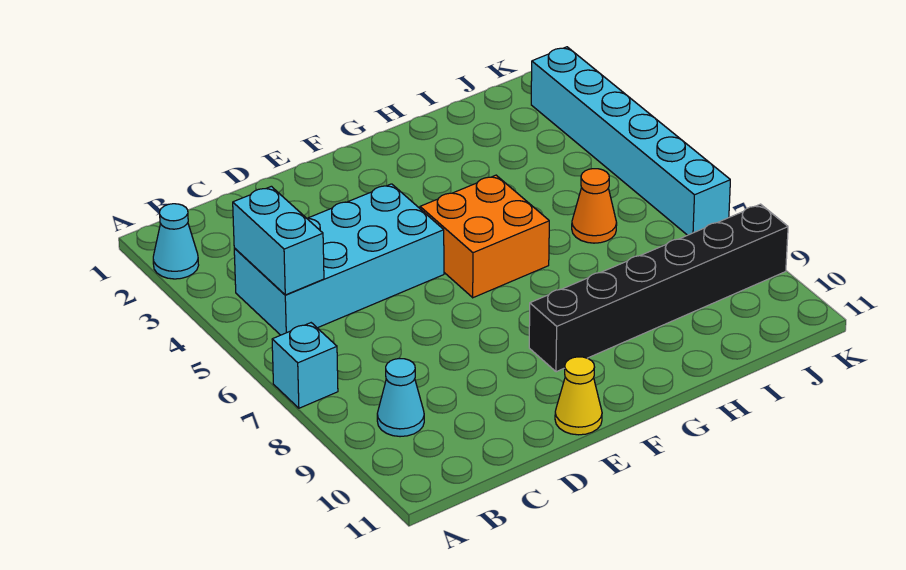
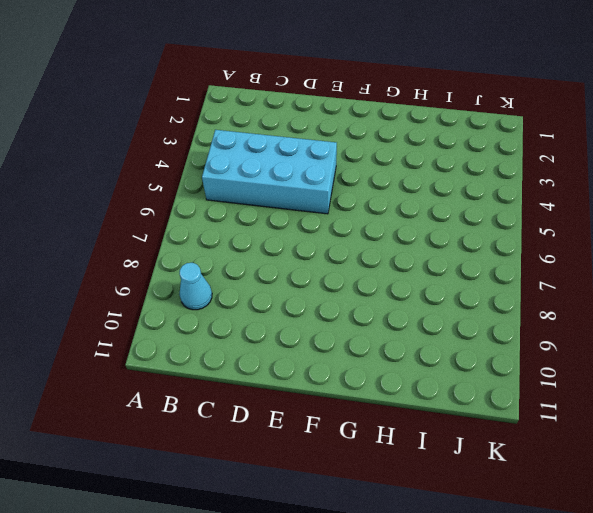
none -> cyan cone A2 level 1
none -> cyan brick A7 level 1

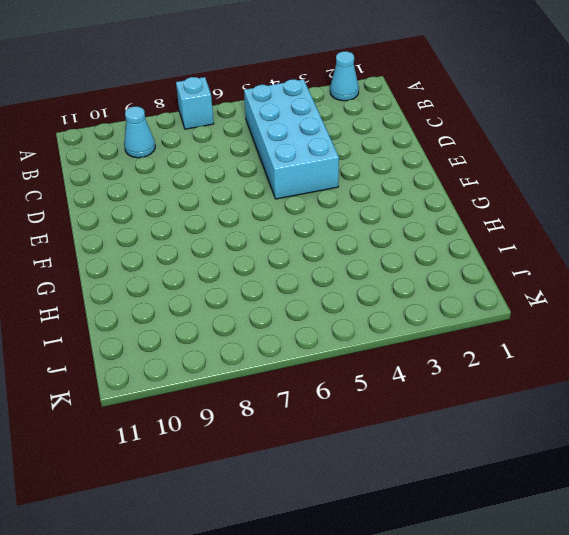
none -> yellow cone E11 level 1
none -> orange brick F5:G6 level 1

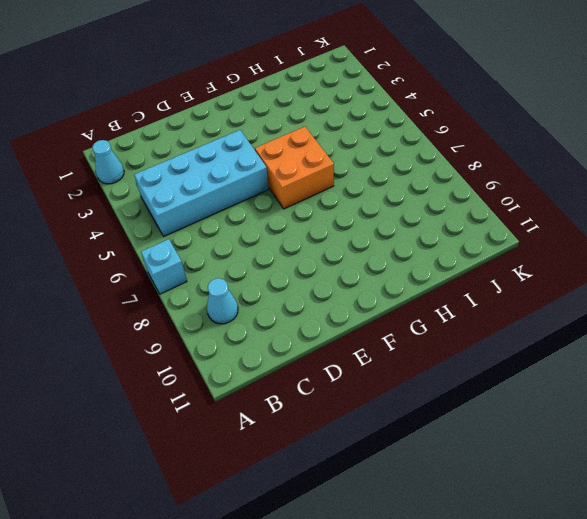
none -> yellow cone E11 level 1
none -> black brick F9:K9 level 1

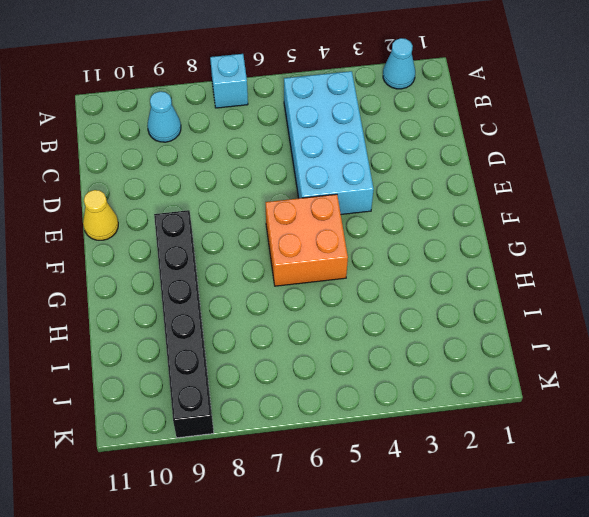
none -> orange cone I6 level 1
none -> cyan brick K2:K7 level 1

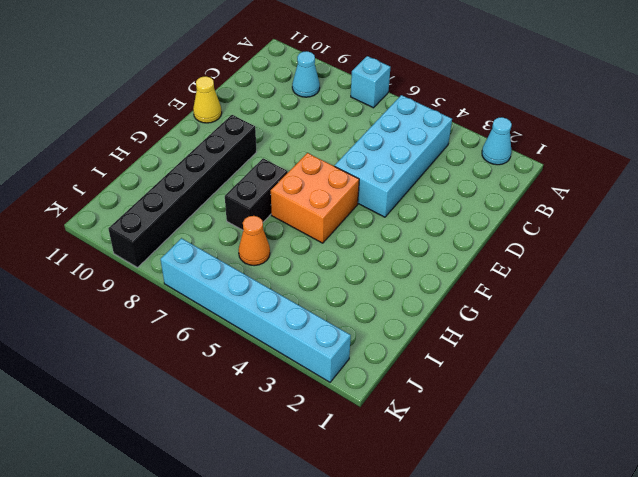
black brick G7:H7 level 1 -> none
none -> cyan brick B4:B5 level 2

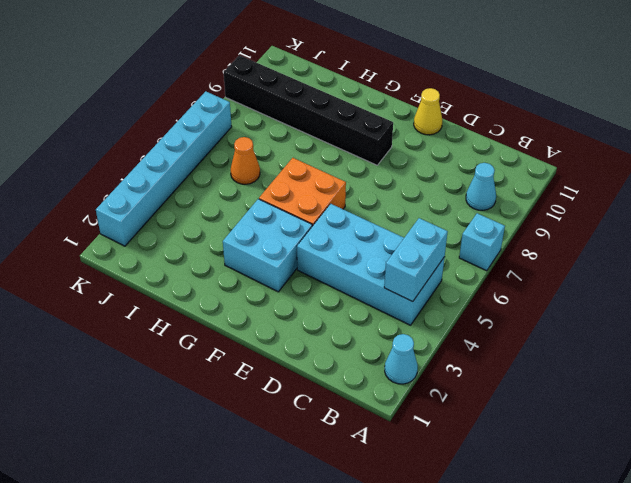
cyan brick F3:G4 level 1 -> none

